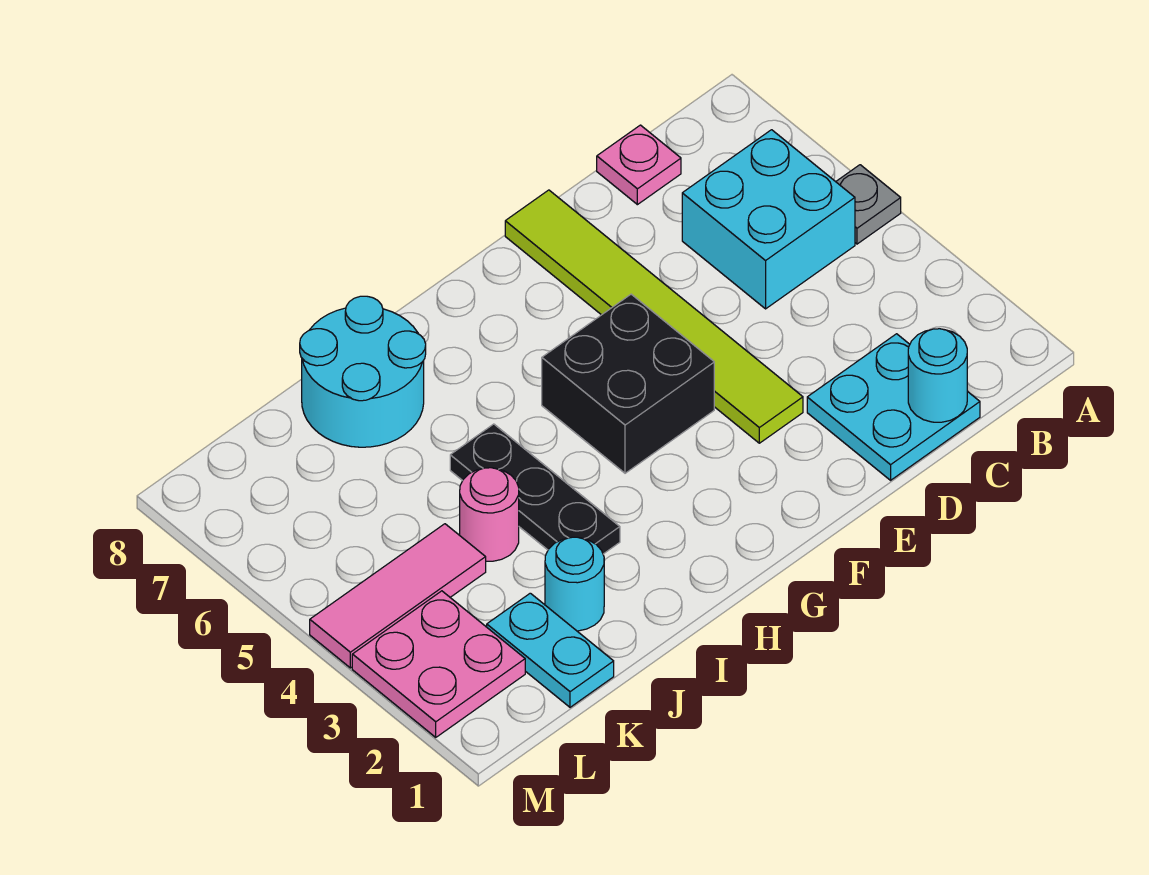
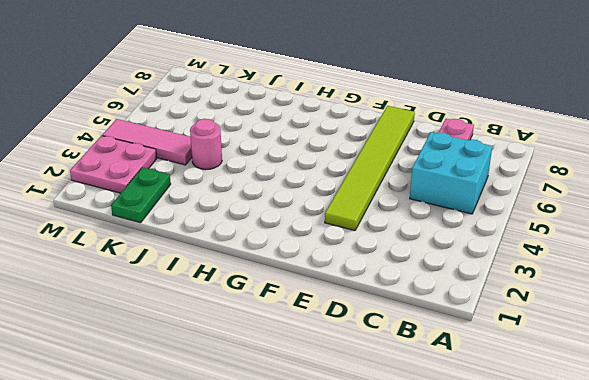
green plate K1:K2 level 1 -> cyan plate K1:K2 level 1
none -> grey plate A5 level 1
none -> cyan plate C1:D2 level 1
none -> black brick F4:G5 level 1

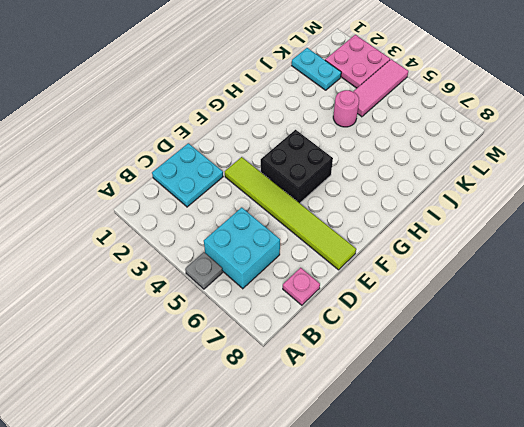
none -> black plate I3:I5 level 1
none -> cyan round brick I7:J8 level 1
none -> cyan round brick J2 level 1

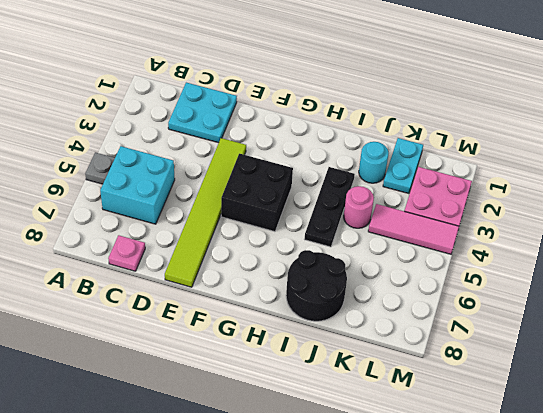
black round brick I7:J8 level 1 -> cyan round brick I7:J8 level 1
none -> cyan round brick C1 level 2

